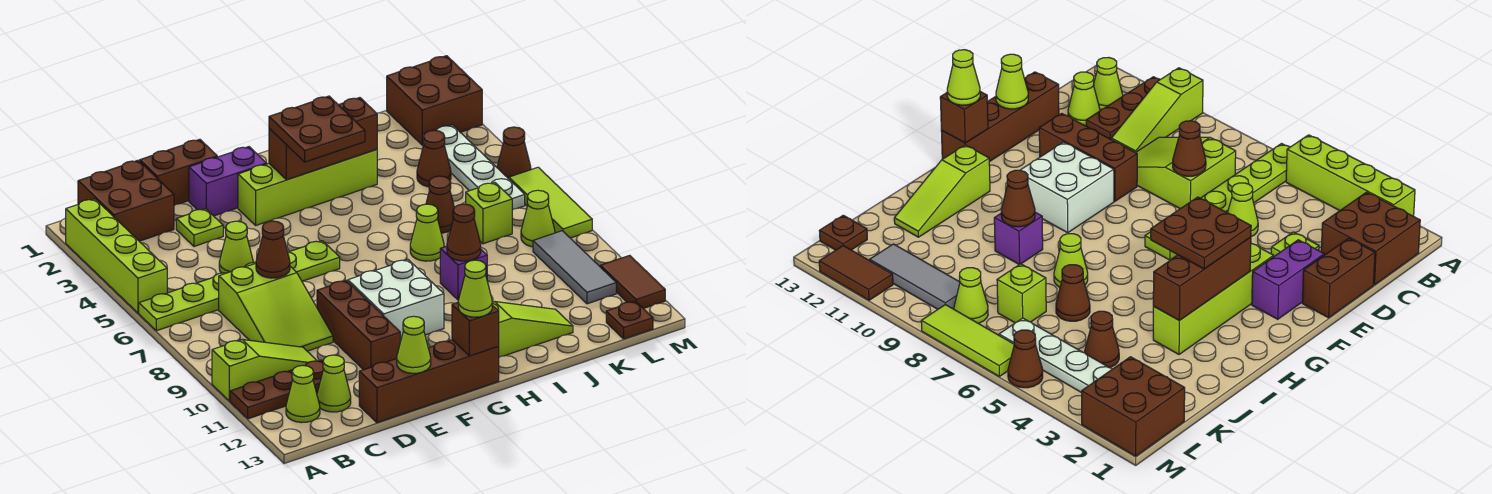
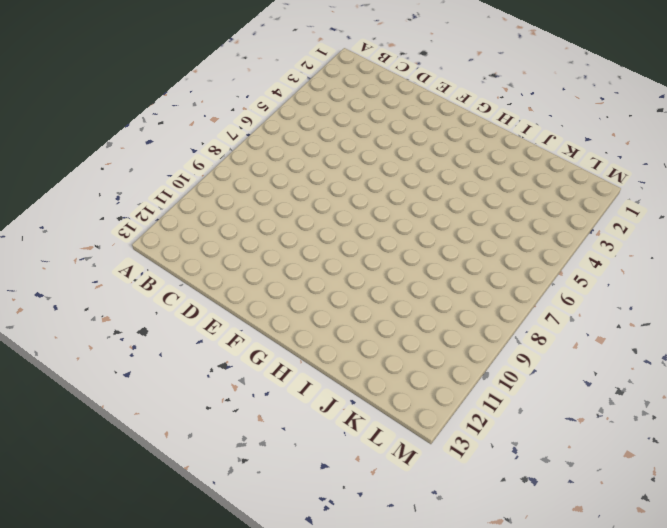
none -> lime brick A2:A5 level 1
none -> lime plate A6:F6 level 1
none -> lime slope A10:C10 level 1 top A
none -> brown plate A11:C11 level 1

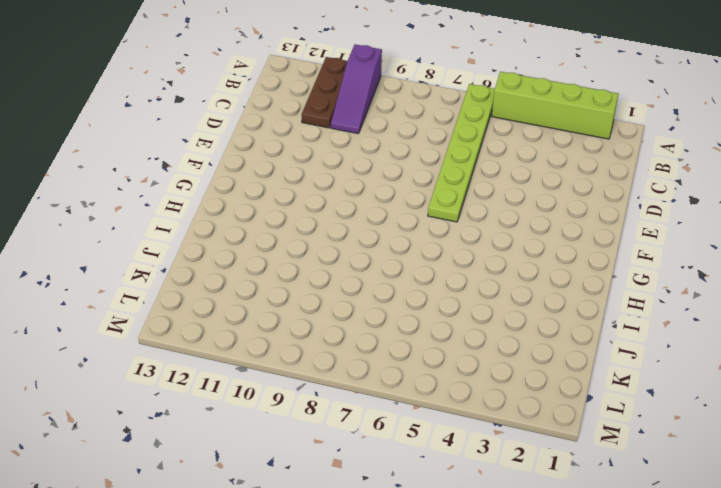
purple slope A10:C10 level 1 top A -> lime slope A10:C10 level 1 top A
none -> brown brick B1:C2 level 1
none -> lime cone B12 level 1
none -> lime slope C7:D9 level 1 top 7
none -> lime cone C12 level 1

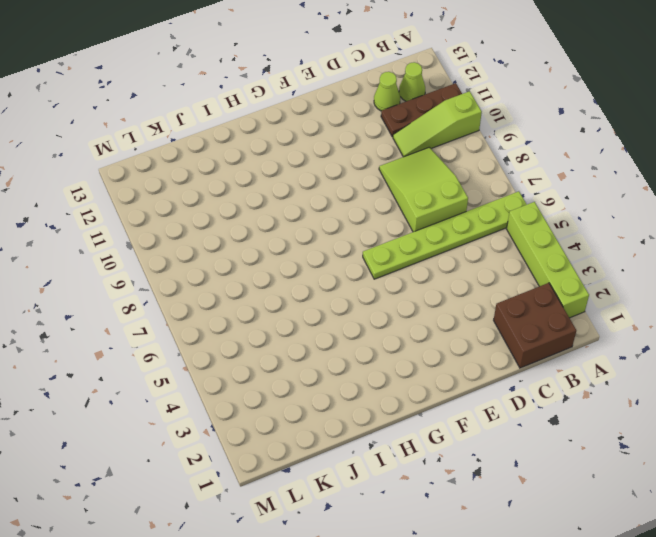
none -> brown brick D1:E1 level 1
none -> lime plate D3 level 1
none -> lime cone D5 level 1
none -> brown brick D13:G13 level 1

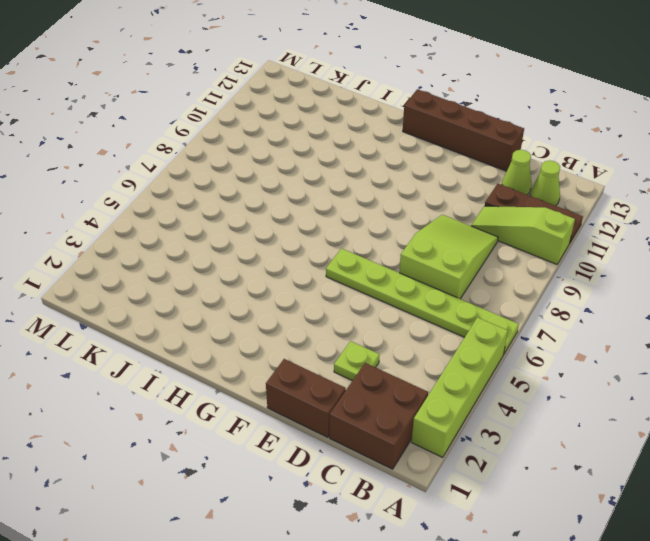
none -> lime cone D5 level 1
none -> purple brick E2:F2 level 1
none -> brown brick E9:E11 level 1
none -> lime brick F3:I3 level 1

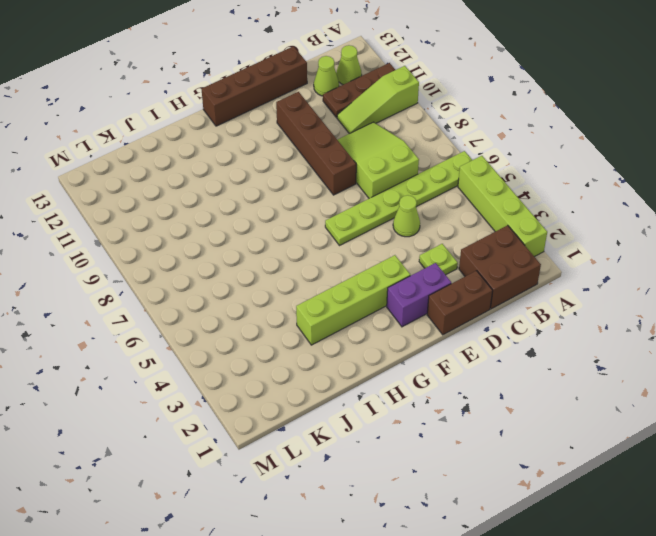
brown brick E8:E11 level 1 -> brown brick E9:E11 level 1
none -> white brick F9:G10 level 1
none -> lime slope H12:J12 level 1 top H
none -> lime cone I7 level 1
none -> purple brick I9 level 1

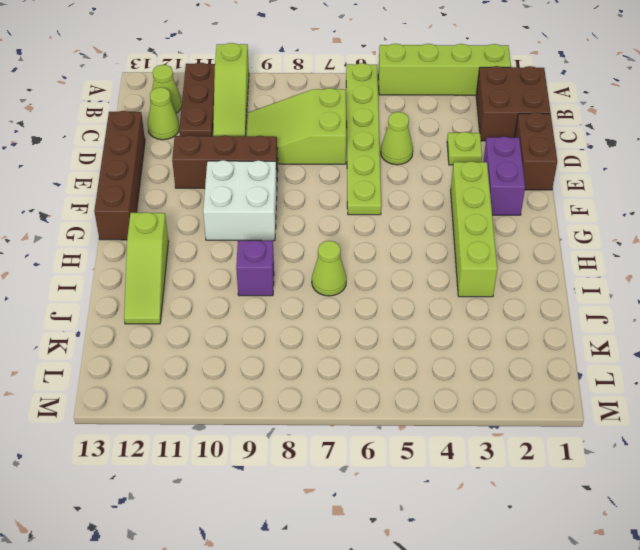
none -> brown cone J6 level 1
none -> brown cone K4 level 1
none -> lime brick K7 level 1
none -> brown brick L1:M2 level 1

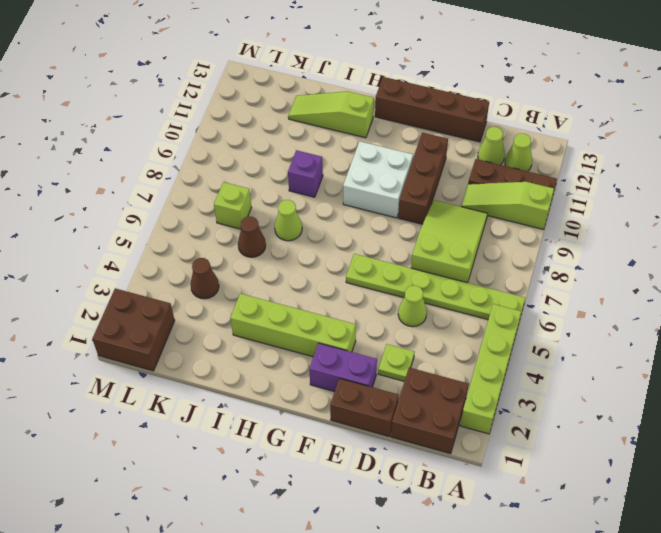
none -> white plate L3:L6 level 1
none -> lime cone L8 level 1
none -> grey tile L9:L11 level 1
none -> brown plate L13 level 1

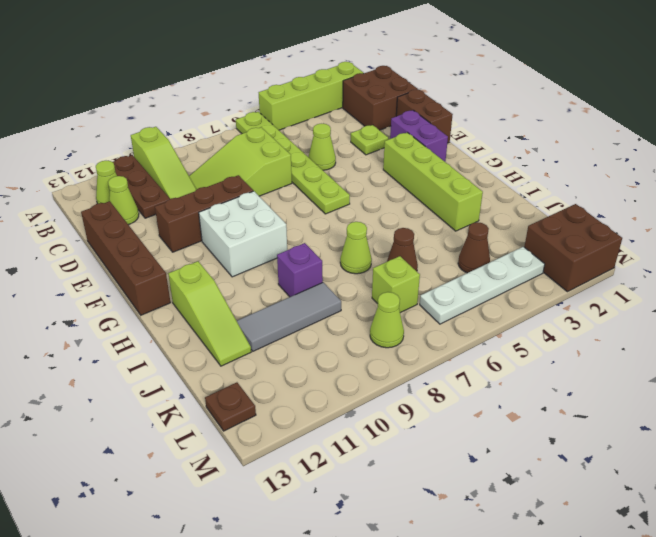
grey tile J9:J11 level 1 -> grey tile L9:L11 level 1
none -> brown cone M5 level 1
none -> lime tile M6:M8 level 1
none -> brown tile M11:M12 level 1
none -> brown cone D7 level 2

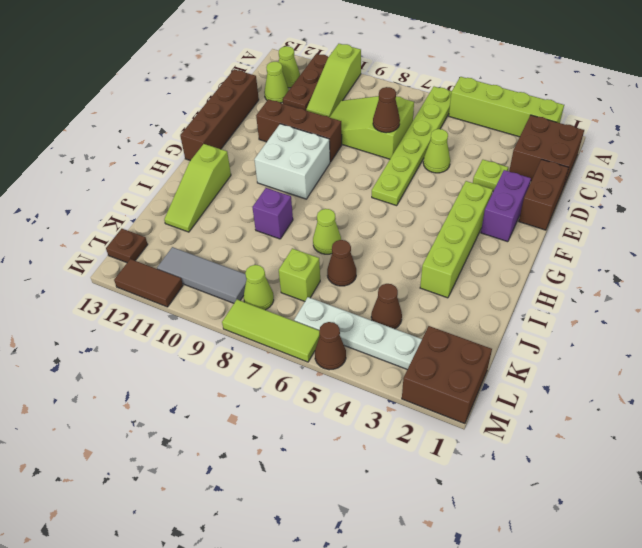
none -> lime cone E13 level 2
none -> brown brick G3:I3 level 2
none -> brown brick G13 level 2
none -> brown cone I9 level 2

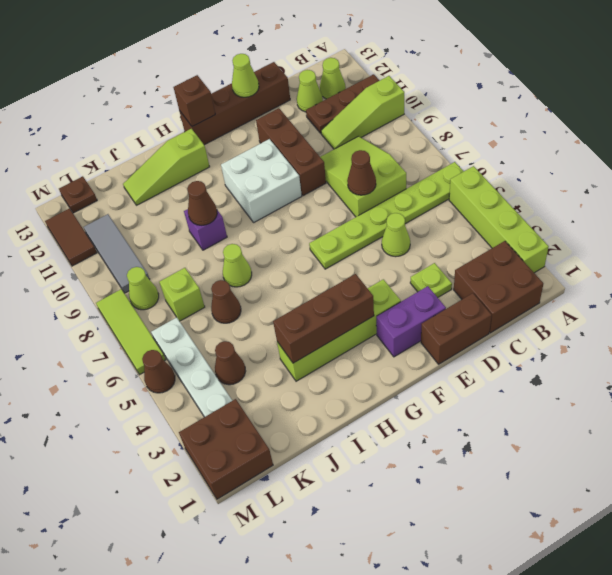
none -> brown plate G3:H4 level 3
none -> lime cone G13 level 3

